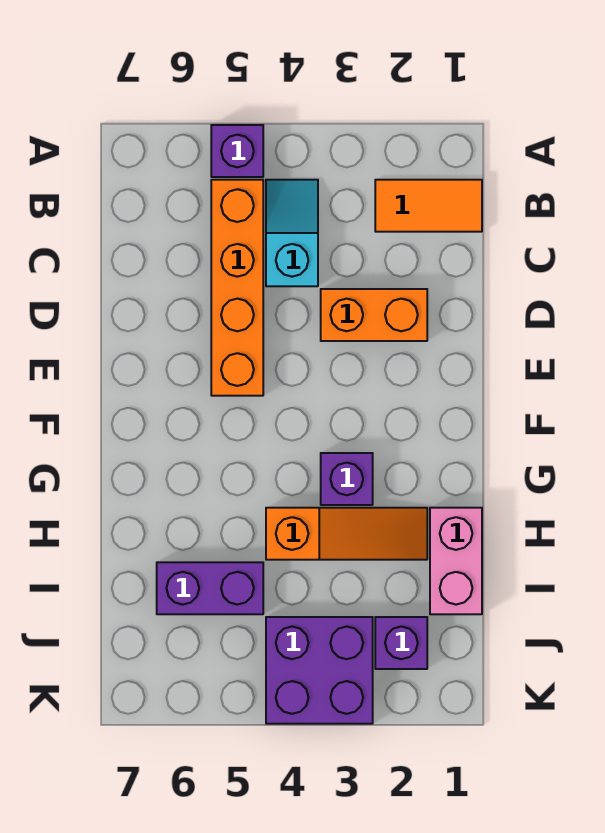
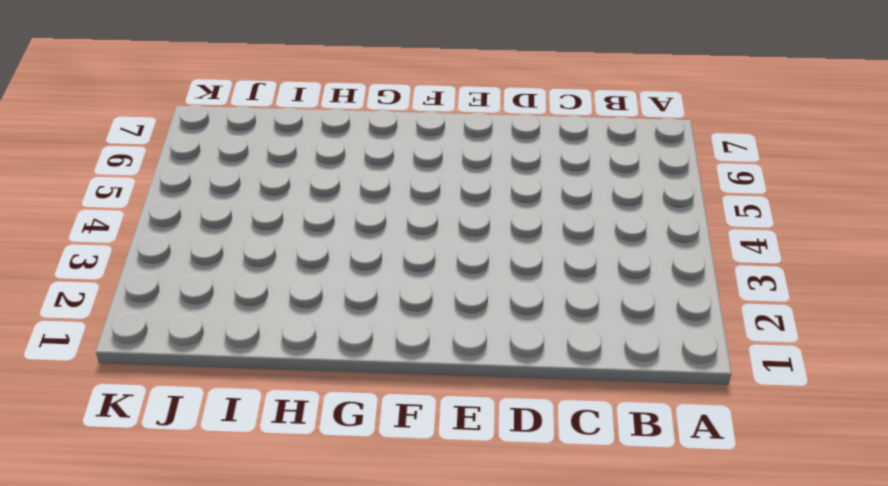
none -> purple brick A5 level 1
none -> orange tile B1:B2 level 1

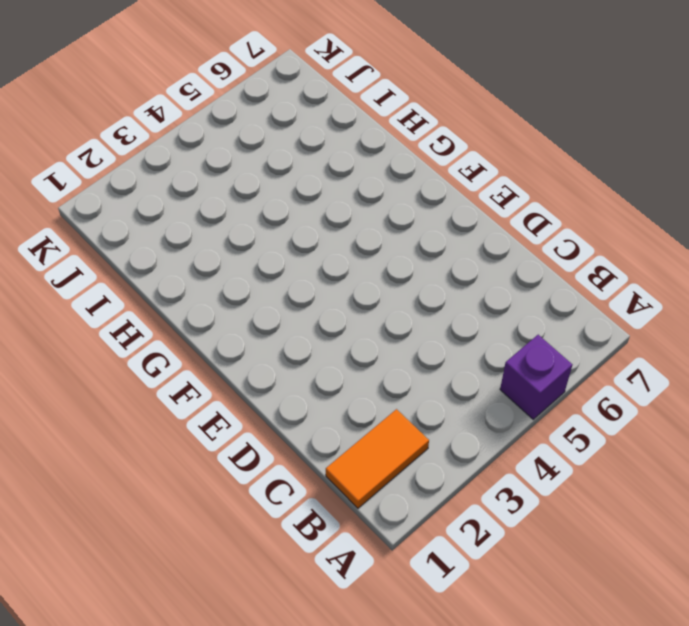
none -> cyan slope B4:C4 level 1 top C
none -> orange brick B5:E5 level 1

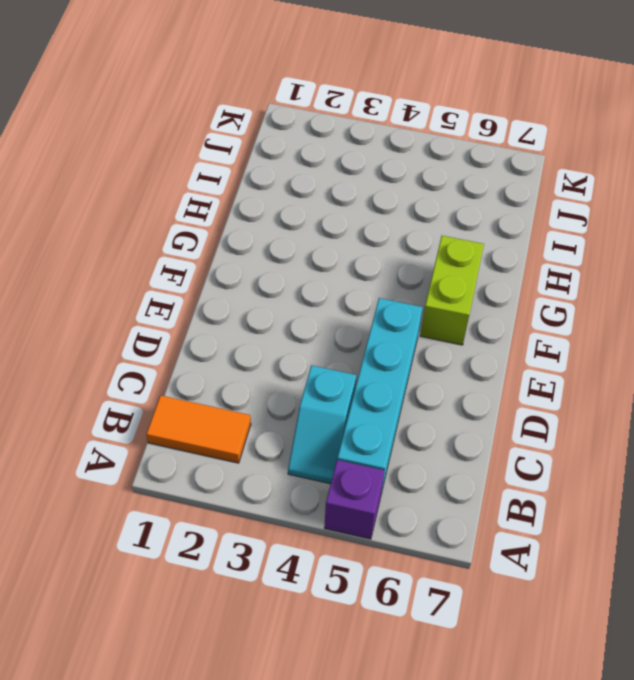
cyan brick B5:E5 level 1 -> orange brick B5:E5 level 1
lime brick F6:G6 level 1 -> none
none -> orange brick D2:D3 level 1
none -> purple brick G3 level 1

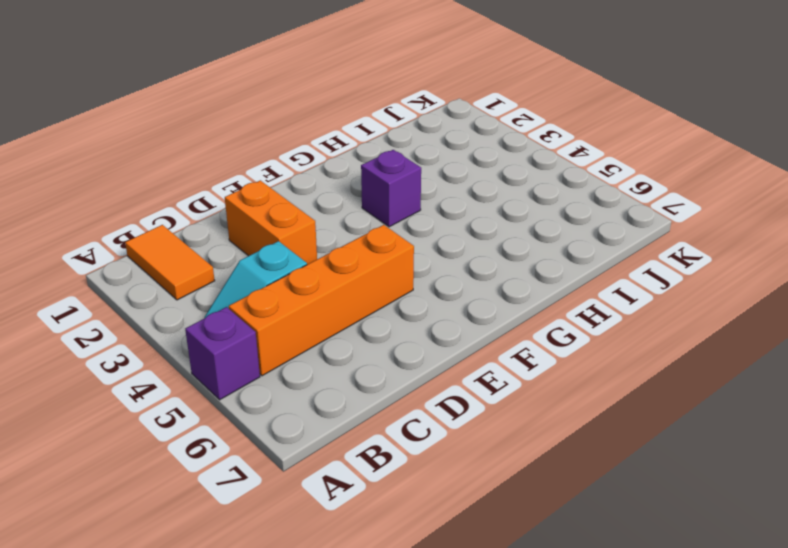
none -> pink brick H1:I1 level 1
none -> orange slope H2:H4 level 1 top 4

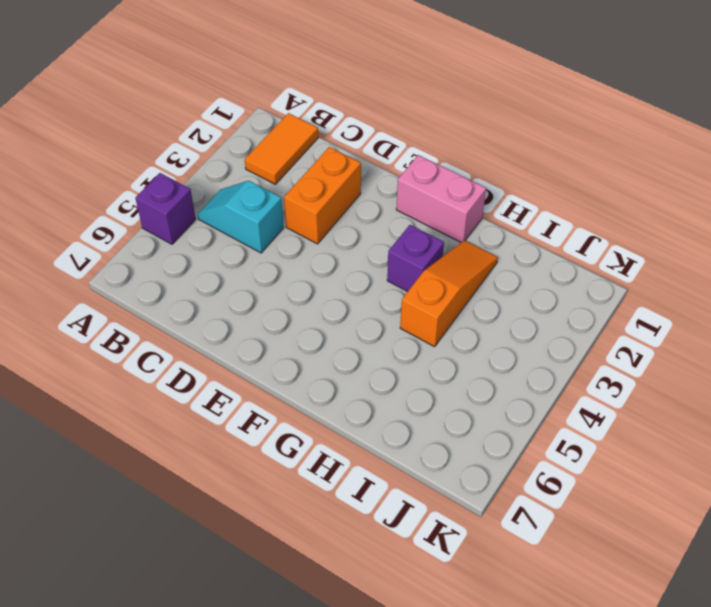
pink brick F1:G1 level 1 -> pink brick H1:I1 level 1
none -> orange brick B5:E5 level 1
none -> purple brick I5:I6 level 1

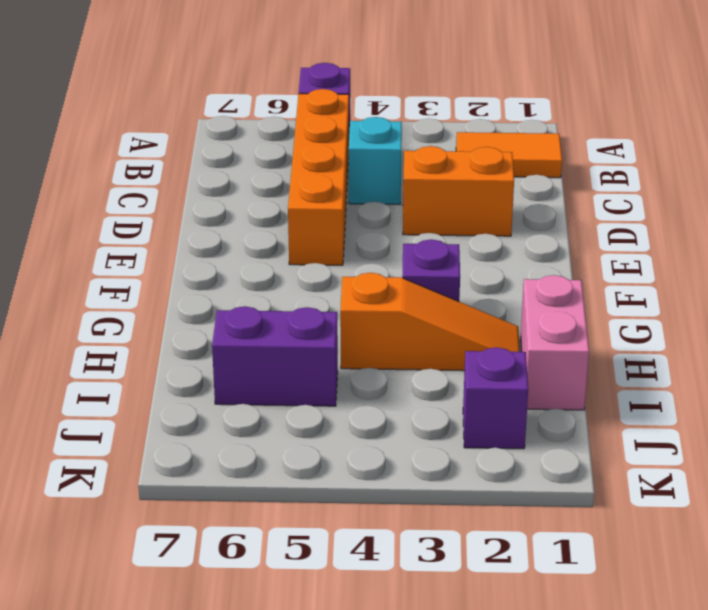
none -> purple brick J3:K4 level 1

